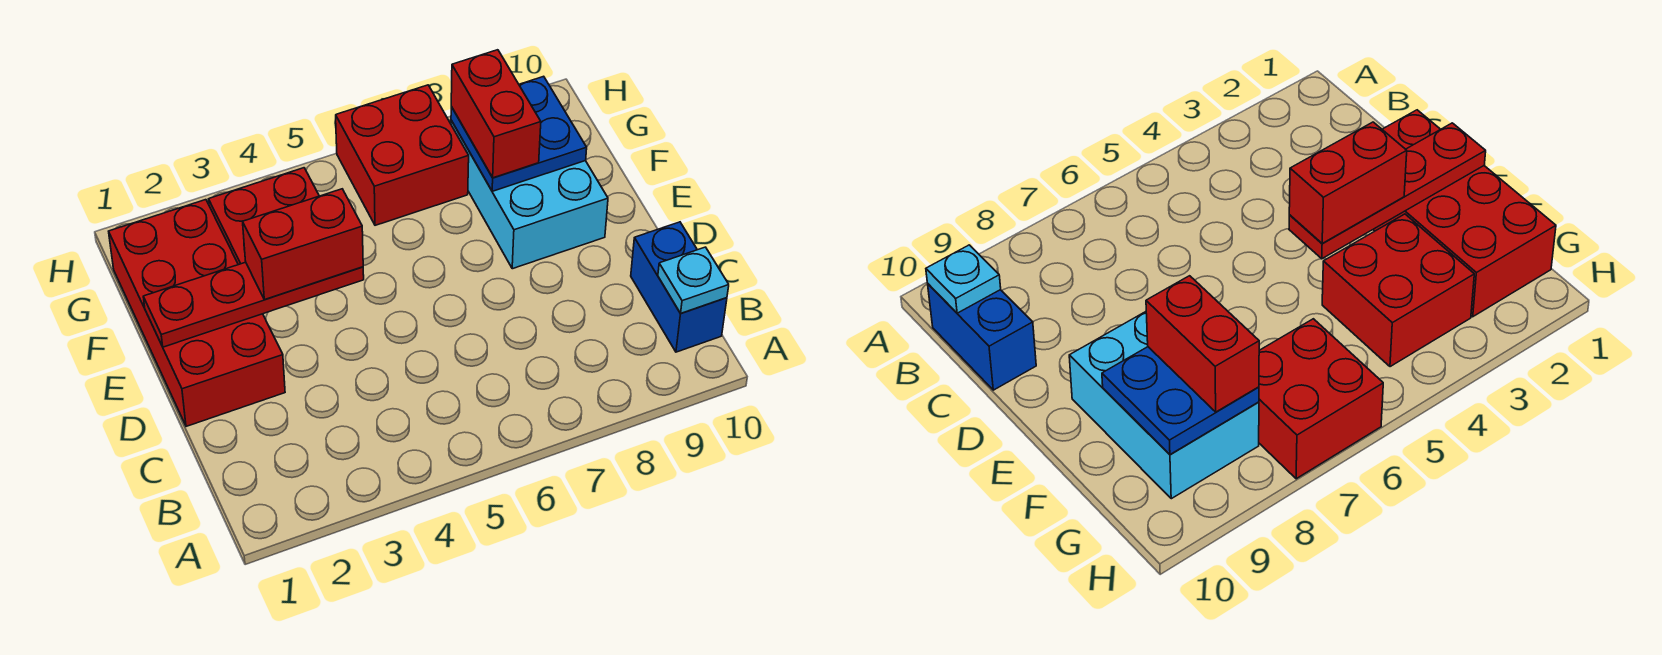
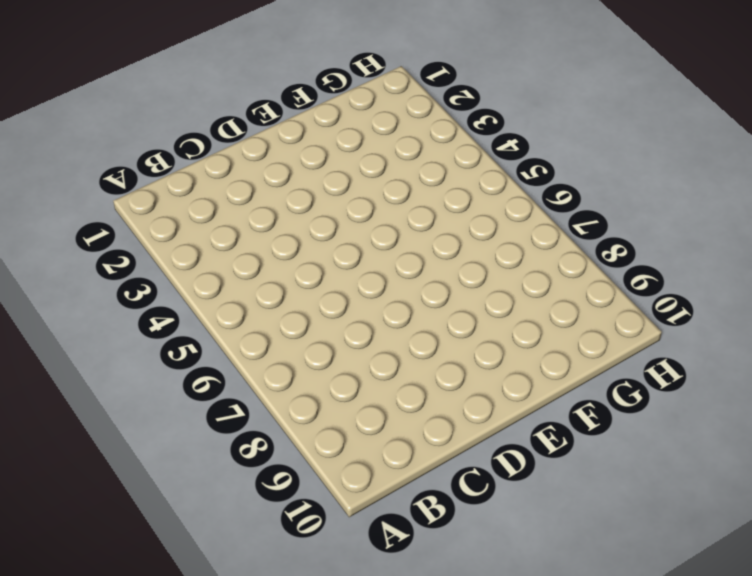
none -> blue brick B10:C10 level 1
none -> red brick D1:G2 level 1

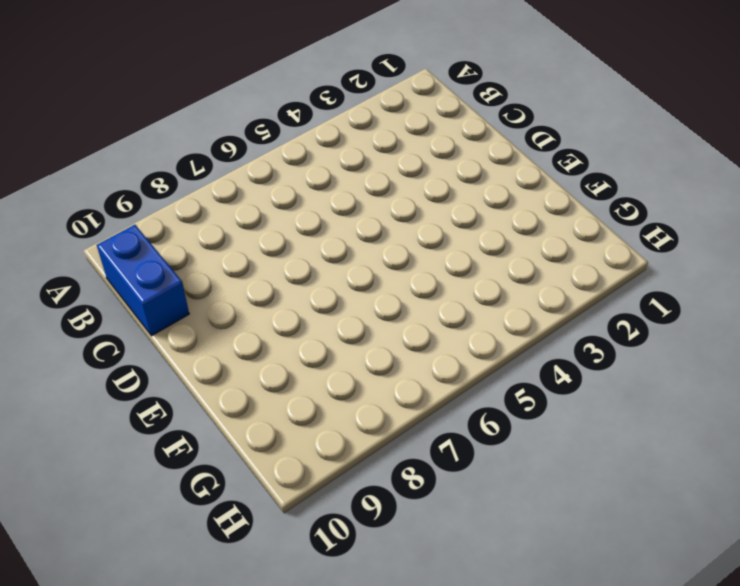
none -> red brick D1:G2 level 1
none -> cyan brick E8:G9 level 1

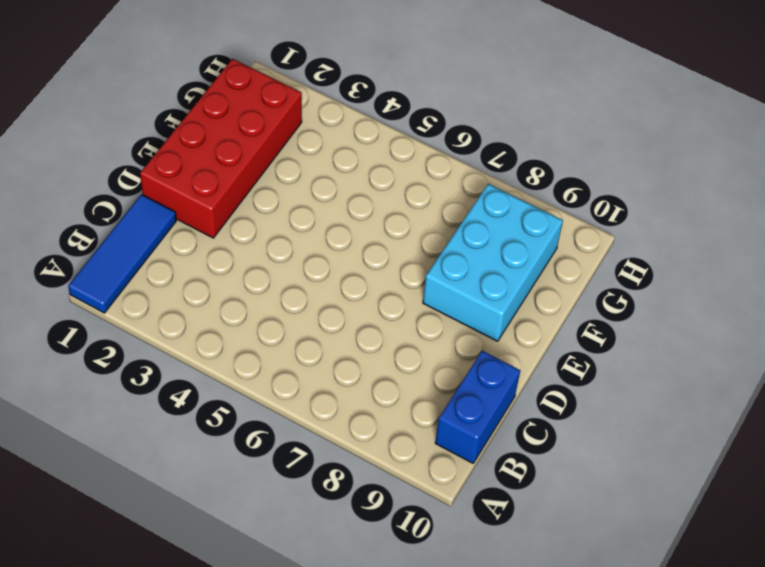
blue tile A1:C1 level 1 -> none
none -> red brick F3:G4 level 1
none -> red brick G6:H7 level 1

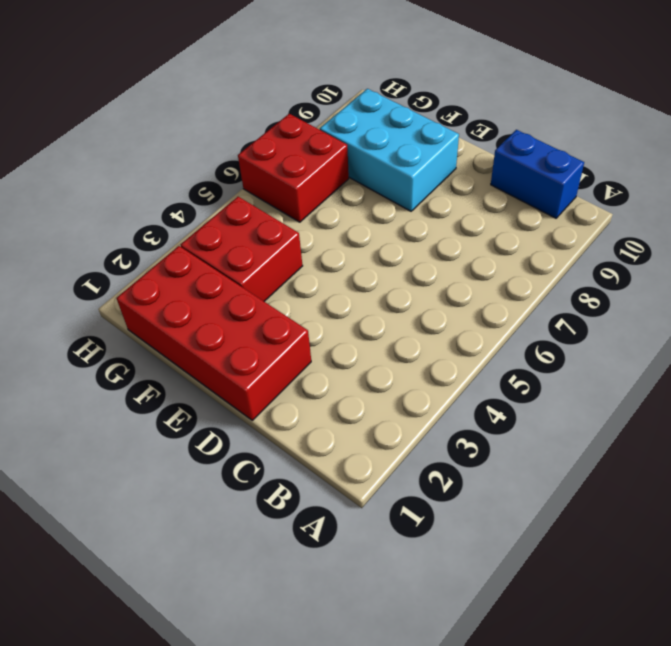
none -> cyan plate B10 level 2
none -> red plate E1:E4 level 2

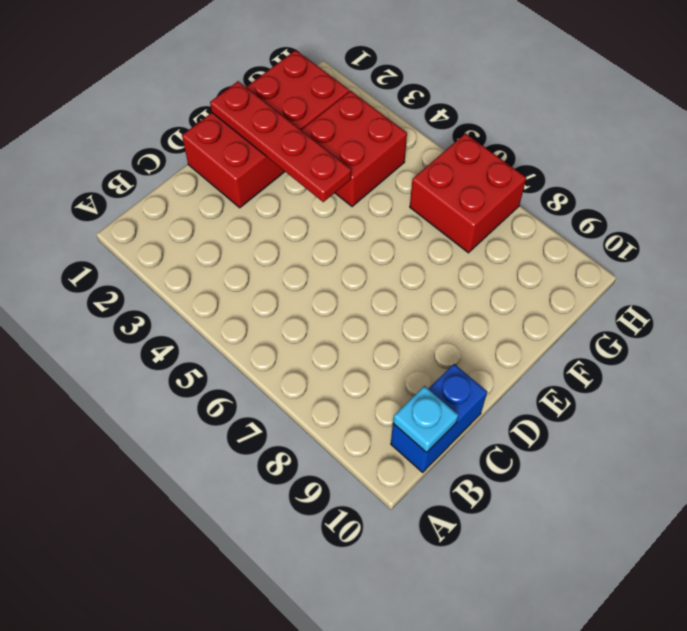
none -> cyan brick E8:G9 level 1
none -> blue plate F8:G9 level 2

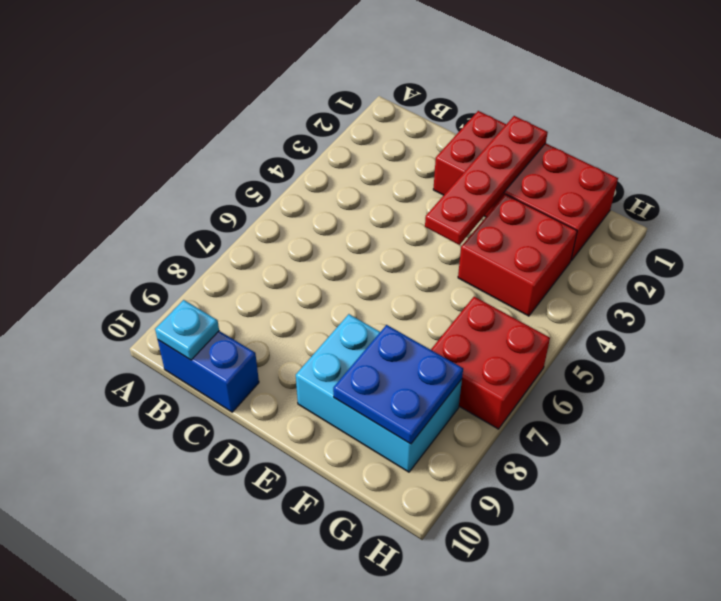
none -> red brick E3:E4 level 3
none -> red brick F8:G8 level 3

